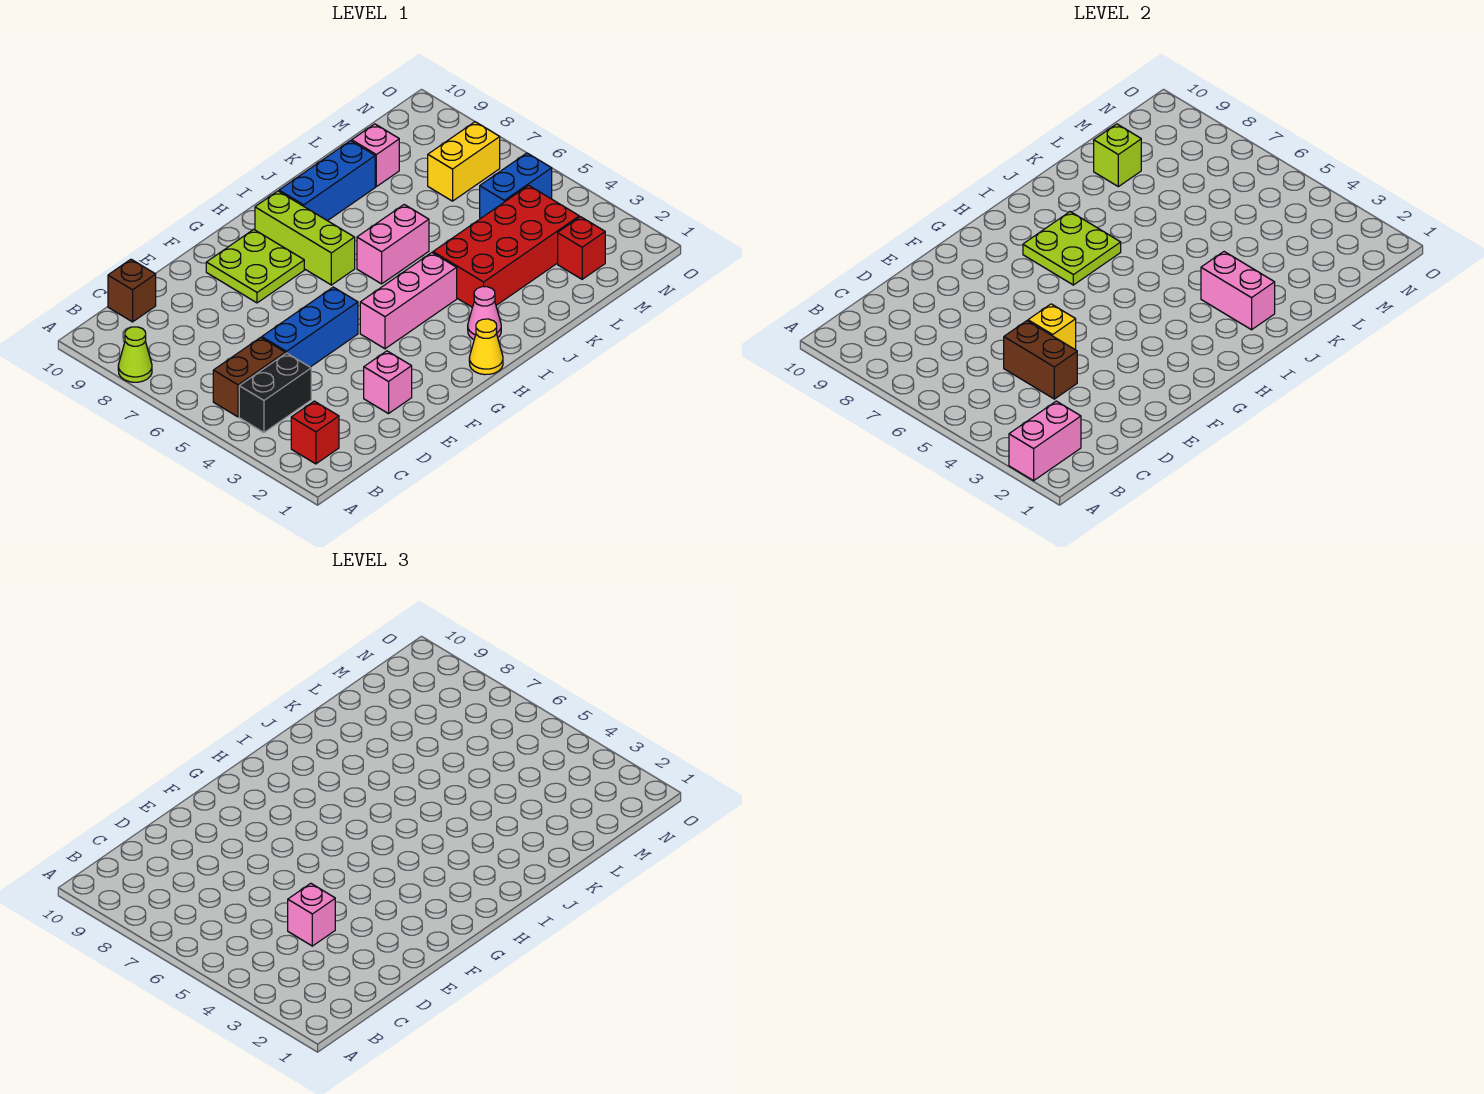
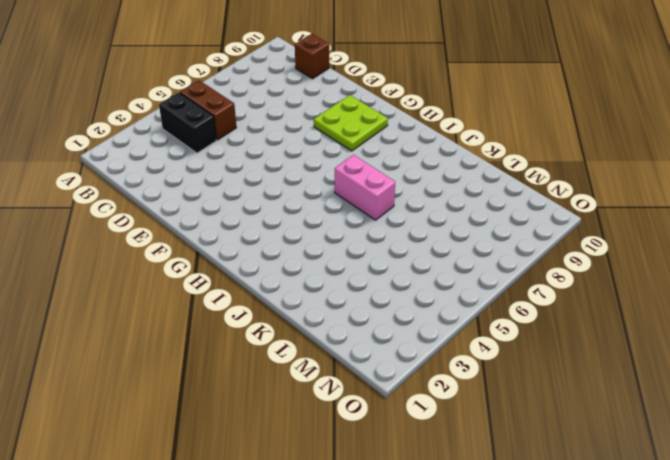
none -> lime cone A8 level 1
none -> red brick B2 level 1
none -> blue brick D5:F5 level 1

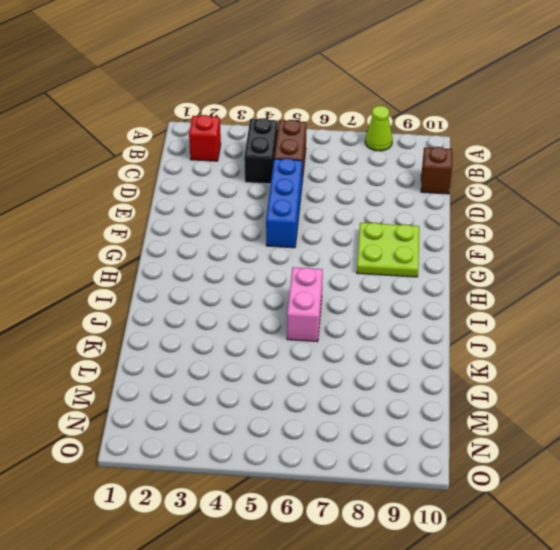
none -> pink brick E2 level 1
none -> pink brick G4:I4 level 1
none -> yellow cone H1 level 1

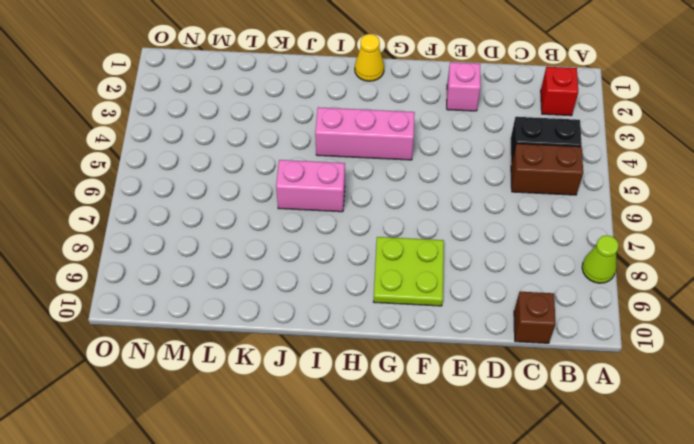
none -> blue brick D5:F5 level 1
none -> lime brick H7:H9 level 1
none -> pink cone I2 level 1

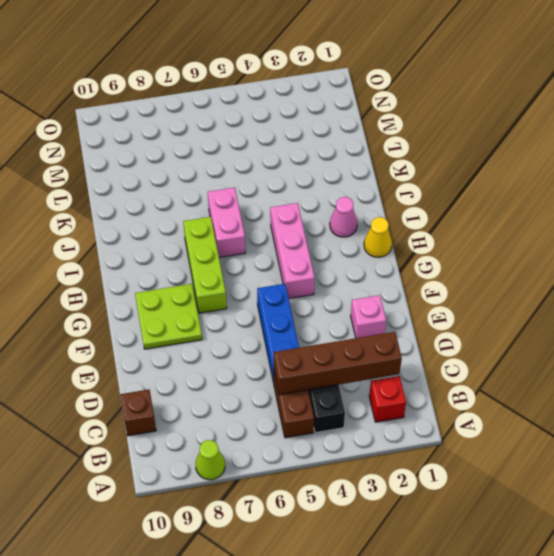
brown brick C2:C5 level 2 -> none
lime brick G7:I7 level 1 -> lime brick H7:H9 level 1
none -> blue brick I9:K9 level 1
none -> red brick J3:M4 level 1
none -> pink brick L9 level 1

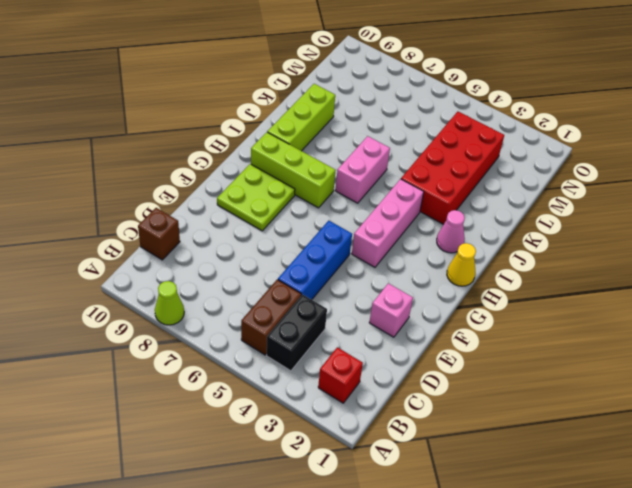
lime brick I9:K9 level 1 -> blue brick I9:K9 level 1
none -> pink brick L9 level 1
none -> red brick M2 level 1
none -> blue brick M5:N5 level 1

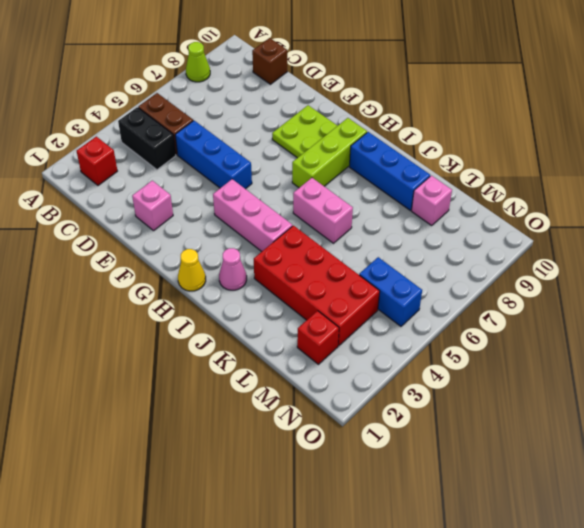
none -> yellow brick M7:N7 level 1
none -> pink brick A2:B2 level 2
none -> brown brick D4:D5 level 2

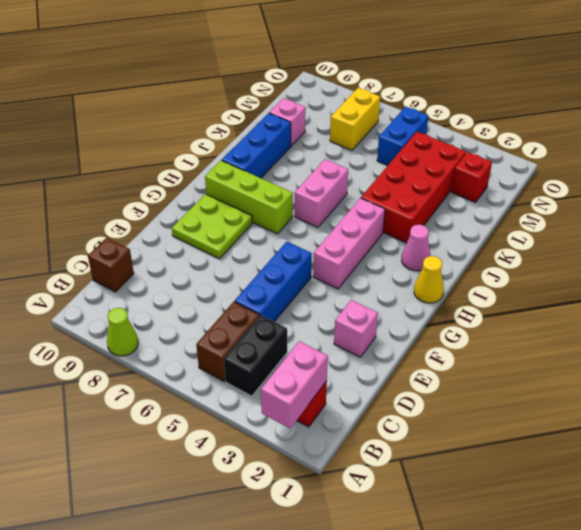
none -> brown brick D4:D5 level 2
none -> yellow brick E5 level 2
none -> lime plate H7:I8 level 2

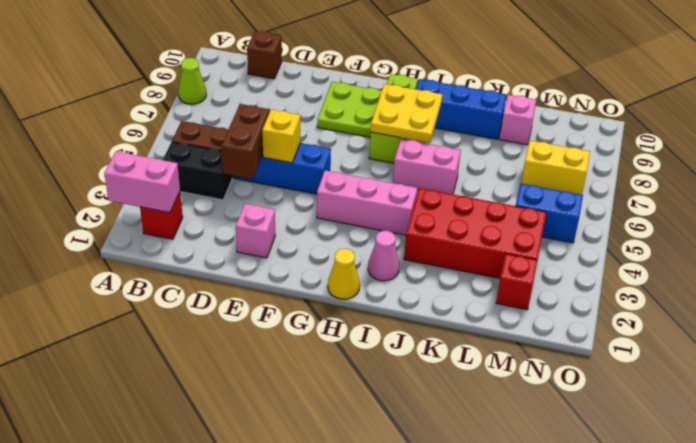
yellow plate H7:I8 level 2 -> lime plate H7:I8 level 2
none -> pink brick J2:J3 level 2
none -> lime brick L9 level 2
none -> pink brick D4 level 3

